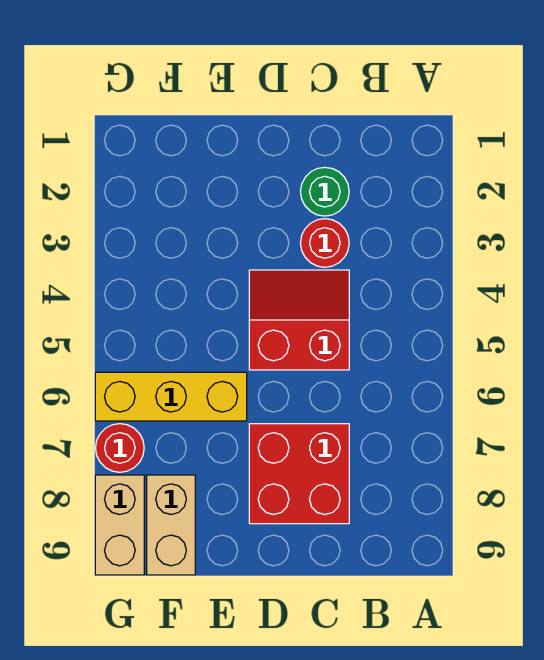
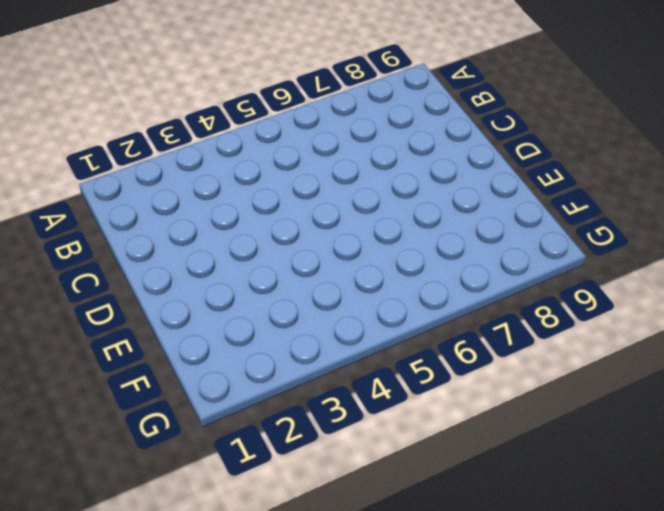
none -> green round brick C2 level 1
none -> red round brick C3 level 1

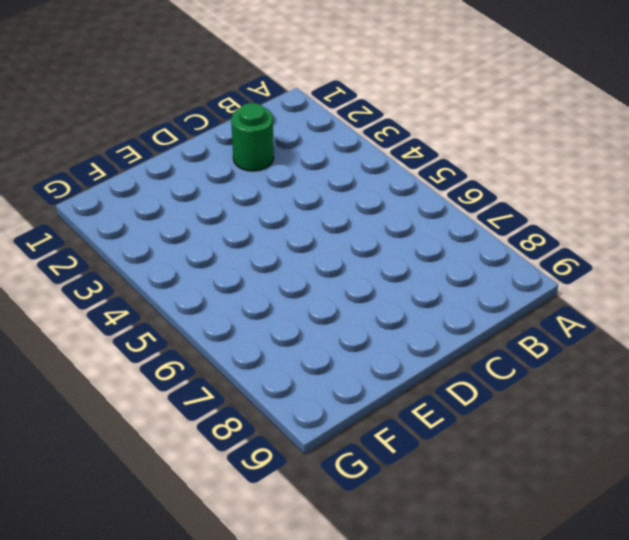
none -> red round brick C3 level 1
none -> red slope C4:D5 level 1 top 5

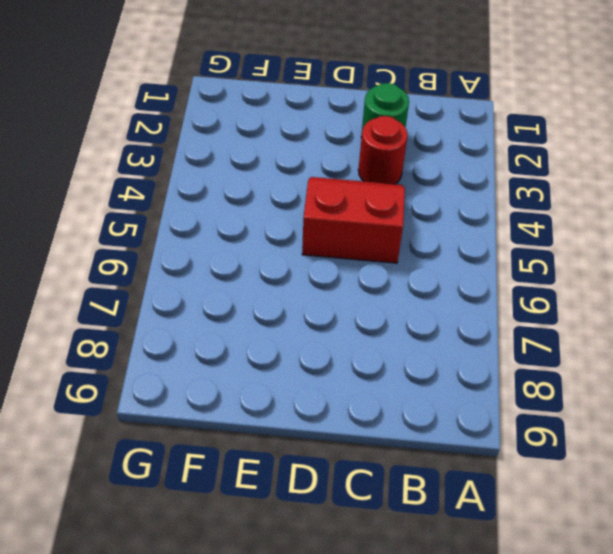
none -> red brick C7:D8 level 1
none -> yellow brick E6:G6 level 1

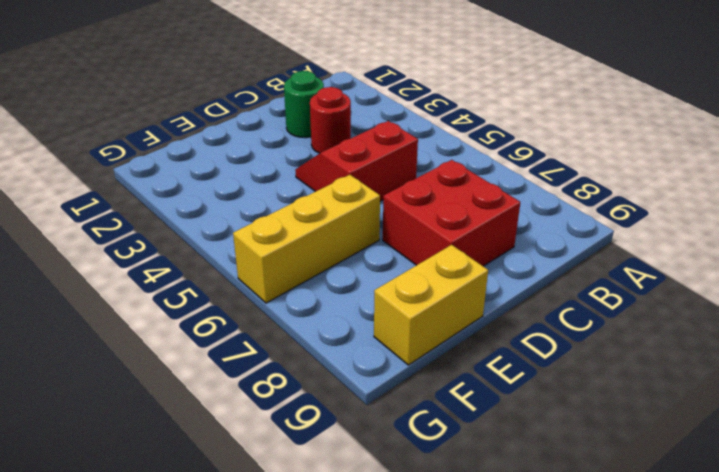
yellow brick E9:F9 level 1 -> tan brick F8:F9 level 1
none -> red round brick G7 level 1
none -> tan brick G8:G9 level 1

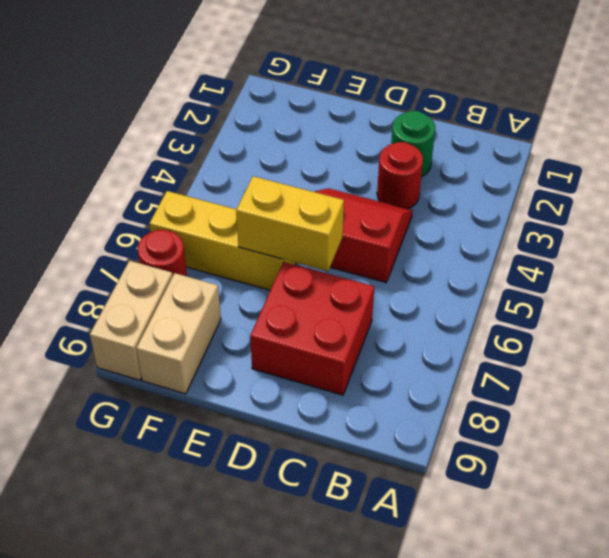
yellow brick D6:E6 level 2 -> none

